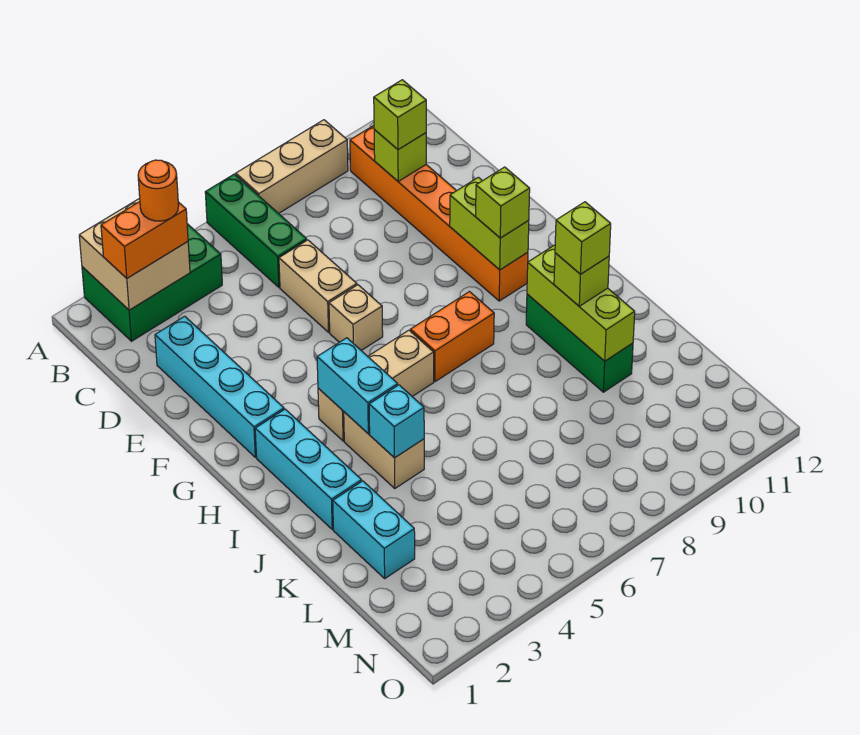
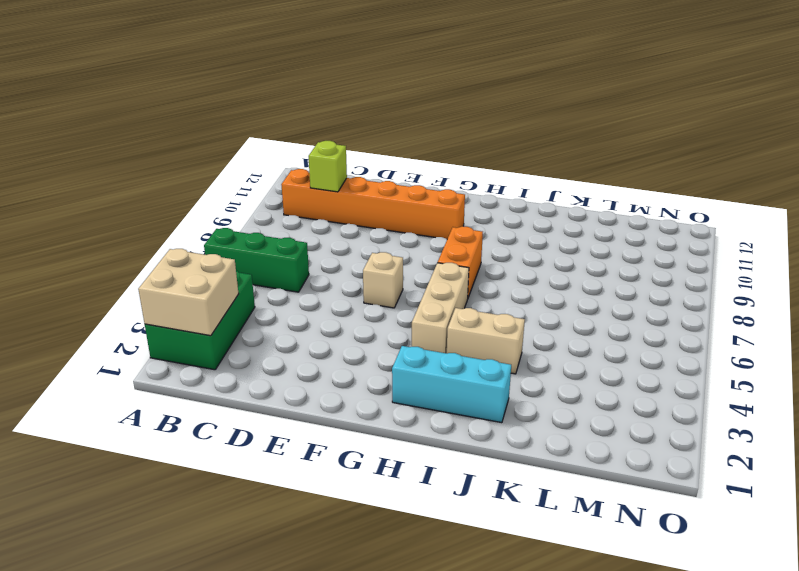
none -> tan brick A7:A9 level 1
none -> cyan brick D2:G2 level 1
none -> tan brick D6:E6 level 1

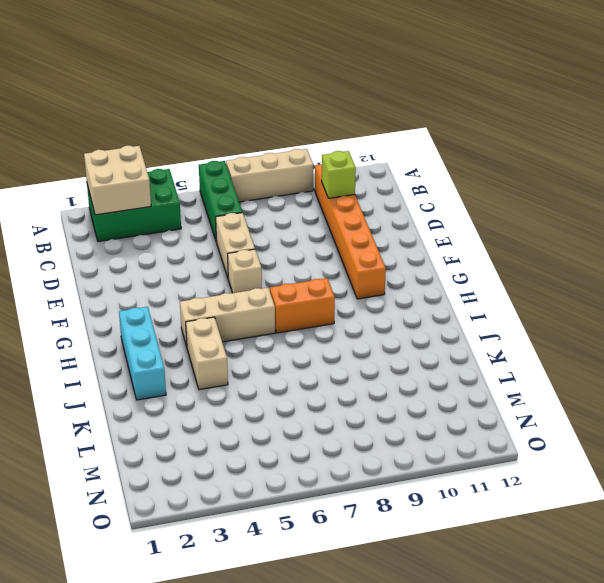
none -> cyan brick D2:G2 level 1
none -> green brick I10:K10 level 1
none -> cyan brick K2:L2 level 1

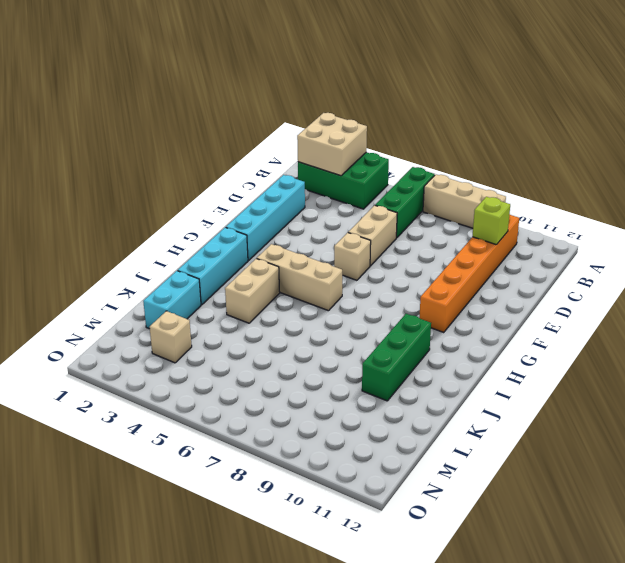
tan brick M3 level 1 -> none
none -> orange brick H7:H8 level 1
none -> lime brick F10:G10 level 2
none -> cyan brick H4:I4 level 2

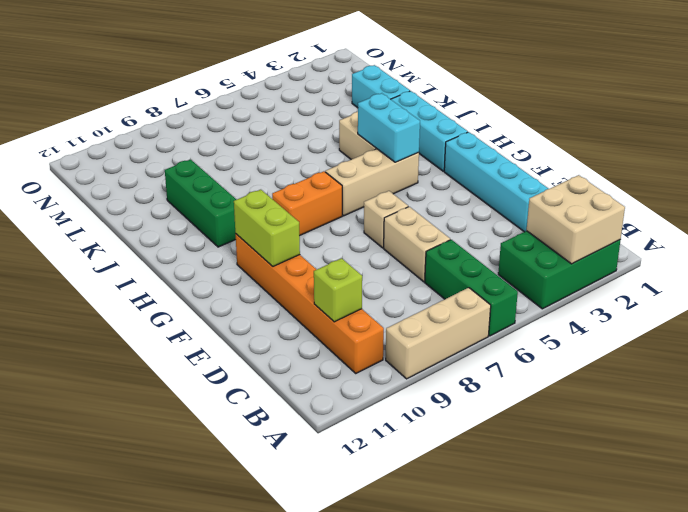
none -> lime brick I10:K10 level 2
none -> cyan brick J4 level 2
none -> orange brick B2:B3 level 3

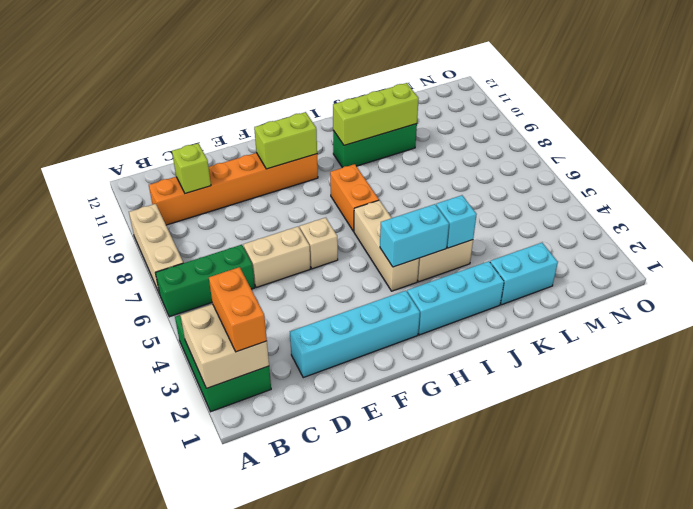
none -> lime brick C10 level 3
none -> lime brick G10 level 3
none -> lime brick J10 level 3

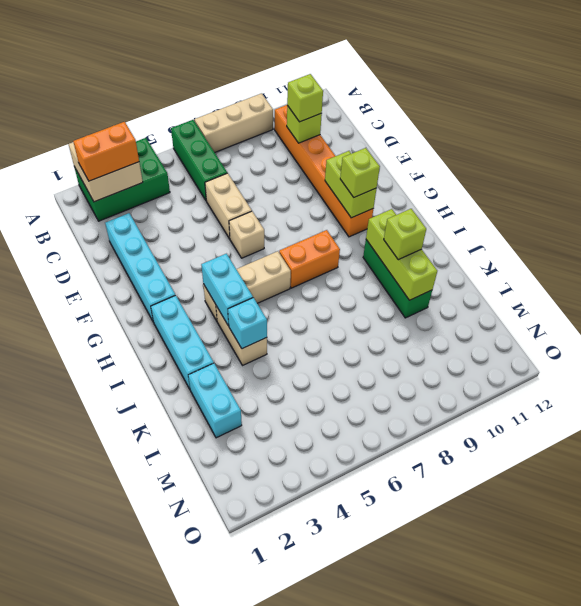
none -> orange round brick B3 level 4
none -> lime brick J10 level 4

